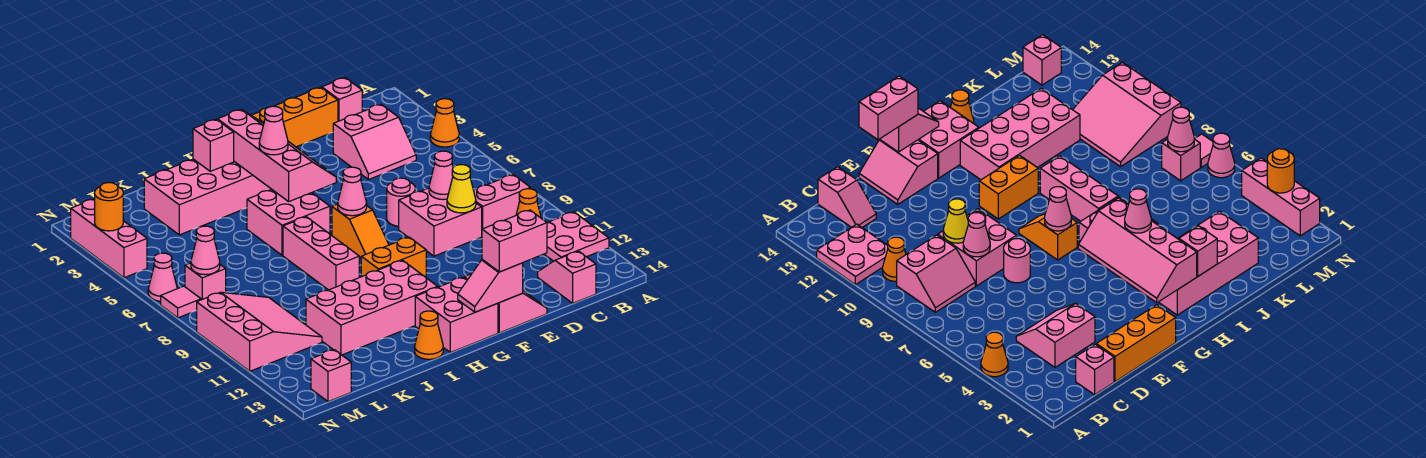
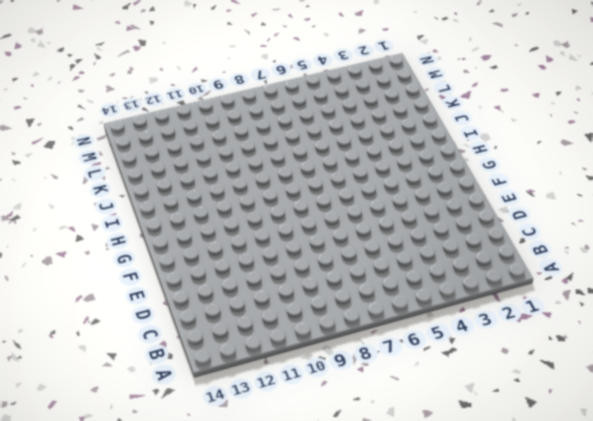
none -> orange cone A4 level 1
none -> pink plate A11:B12 level 1
none -> pink slope B8:C9 level 1 top 9
none -> orange cone B10 level 1

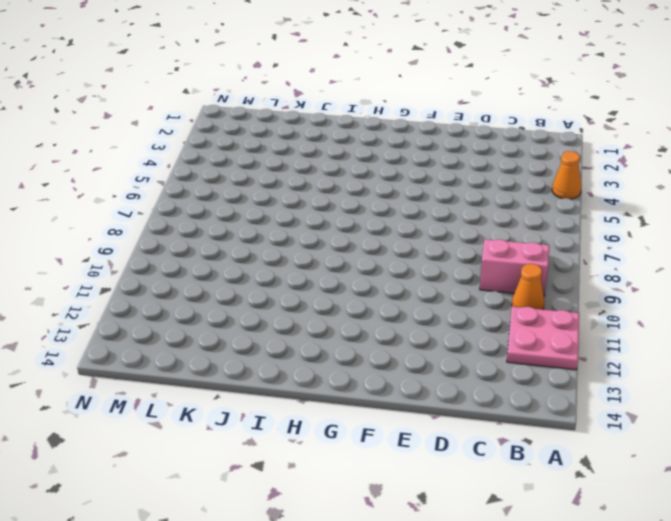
none -> pink brick C1 level 1
none -> pink slope C3:D4 level 1 top 3
none -> pink slope C13:C14 level 1 top 14
none -> orange brick D1:F1 level 1

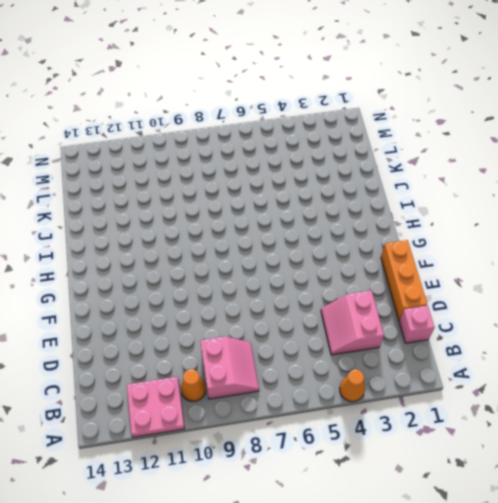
none -> pink slope C13:C14 level 1 top 14
none -> pink brick D8:E9 level 1
none -> pink round brick E7 level 1
none -> pink slope E13:F14 level 1 top F

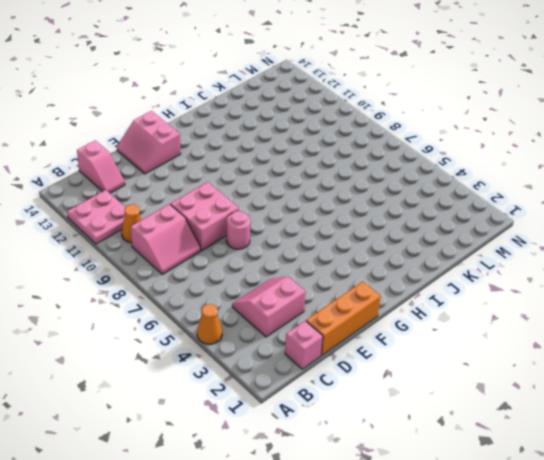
none -> orange slope G7:G8 level 1 top 7
none -> orange brick G10:H10 level 1
none -> pink brick G13:H14 level 1
none -> pink brick H2:K3 level 1

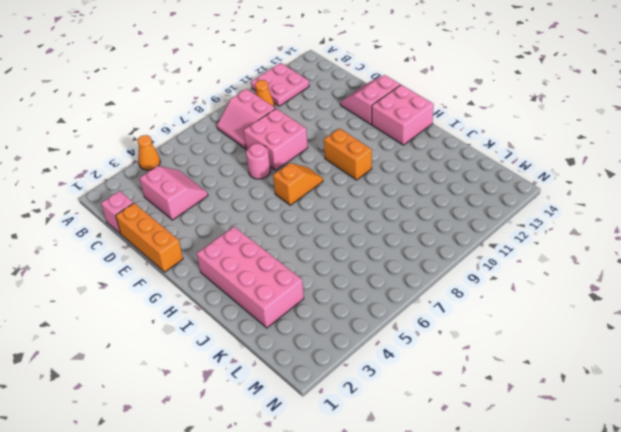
none -> pink slope C13:C14 level 1 top 14
none -> pink brick H5:I6 level 1
none -> pink brick H11:K12 level 1
none -> pink brick I7:I9 level 1

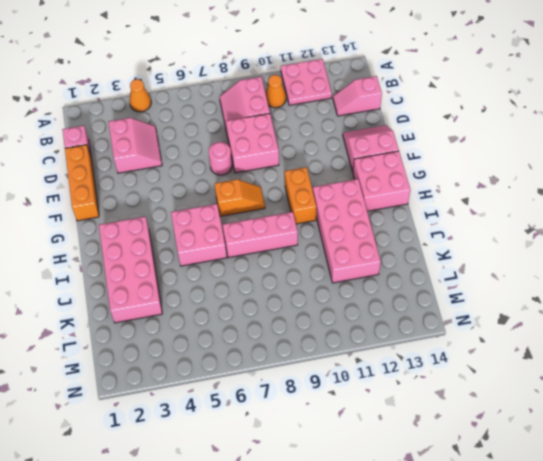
none -> orange cone I14 level 1
none -> pink slope L9:N11 level 1 top N
none -> pink brick M7 level 1
none -> pink brick M14 level 1

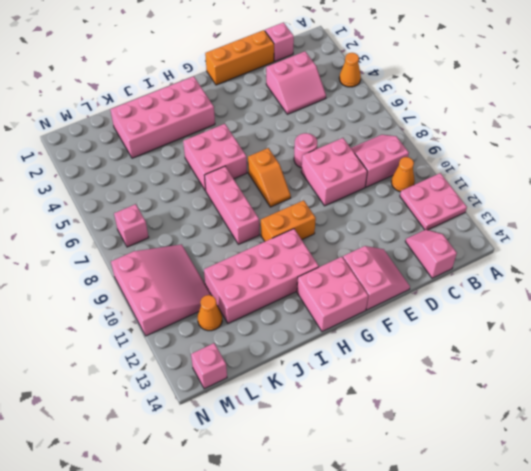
orange cone L12 level 1 -> orange cone I14 level 1
none -> pink brick N2:N4 level 1
none -> pink cone N6 level 1
none -> pink tile N7 level 1
none -> pink cone D8 level 2

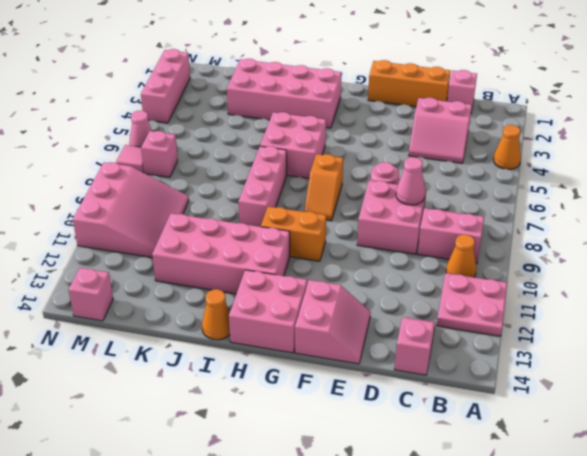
none -> yellow cone D9 level 2
none -> pink slope F14:G14 level 2 top F
none -> pink slope G2:H5 level 2 top H
none -> pink cone G7 level 2

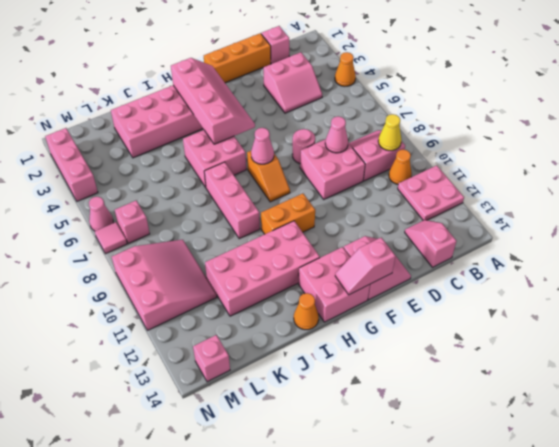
yellow cone B9 level 2 -> yellow cone D9 level 2
none -> pink brick I2 level 2
none -> pink cone M7 level 2
none -> orange round brick N3 level 2
none -> pink brick E14:F14 level 3

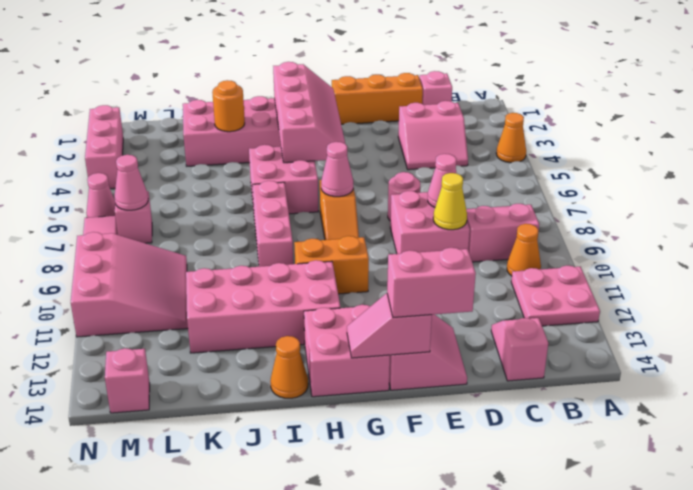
orange round brick J3 level 2 -> orange round brick N3 level 2
none -> pink brick I2 level 2
none -> pink cone H4 level 3

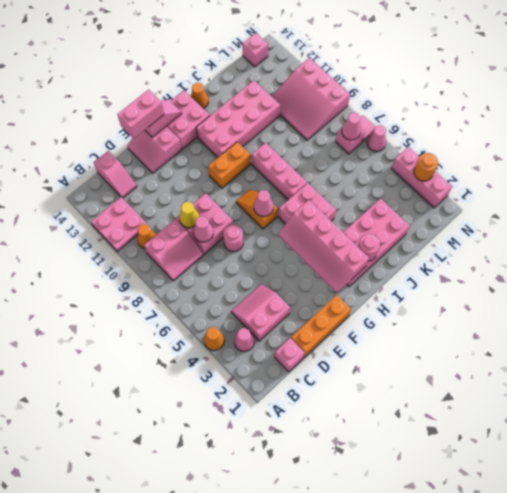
pink cone B3 level 1 -> pink cone H4 level 3
pink round brick I2 level 2 -> pink brick I2 level 2

